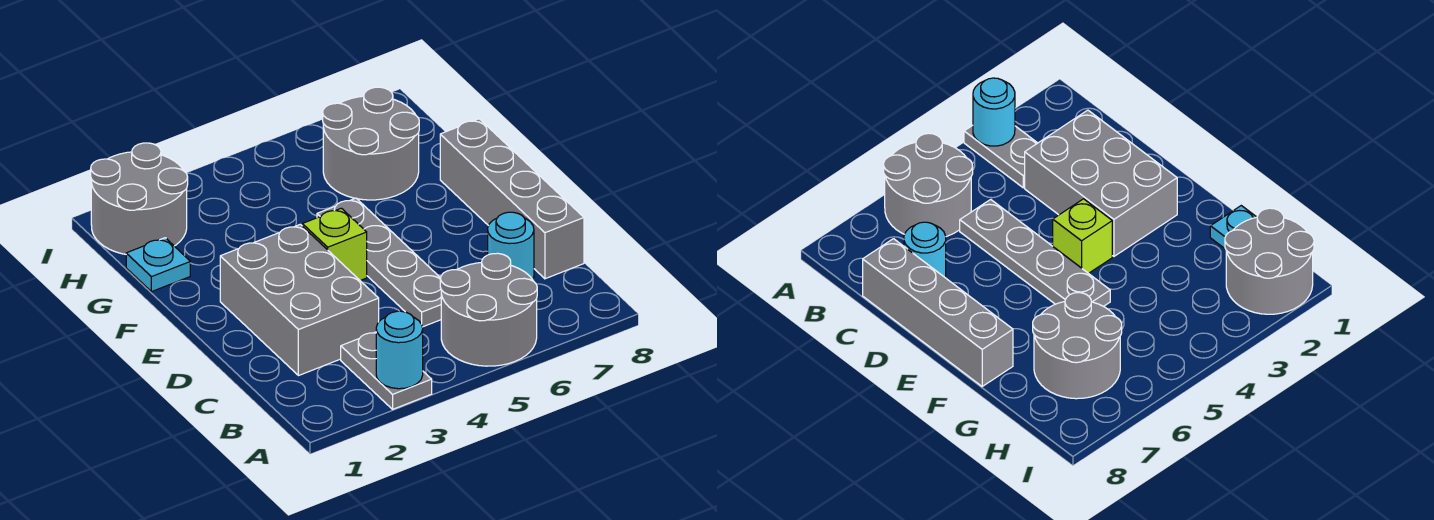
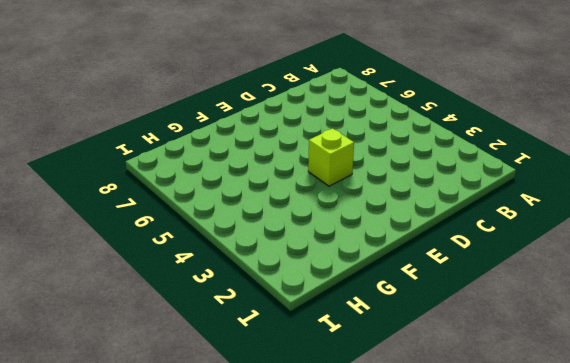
none -> grey plate A3:B3 level 1
none -> grey round brick A5:B6 level 1

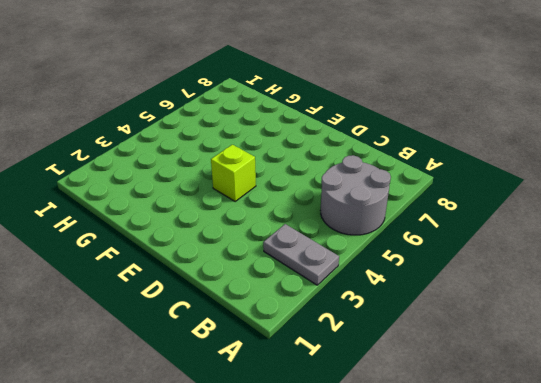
none -> grey brick C2:E3 level 1
none -> grey plate C5:F5 level 1

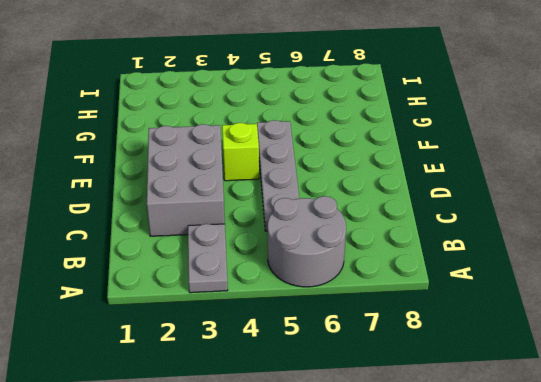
none -> cyan round brick C7 level 1
none -> grey brick C8:F8 level 1

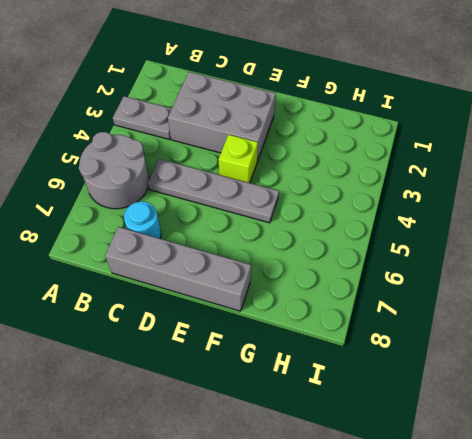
none -> cyan plate G1 level 1
none -> grey round brick G6:H7 level 1

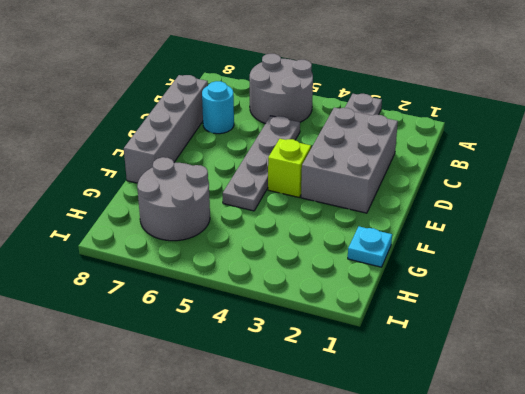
none -> grey round brick H1:I2 level 1
none -> cyan round brick A3 level 2

